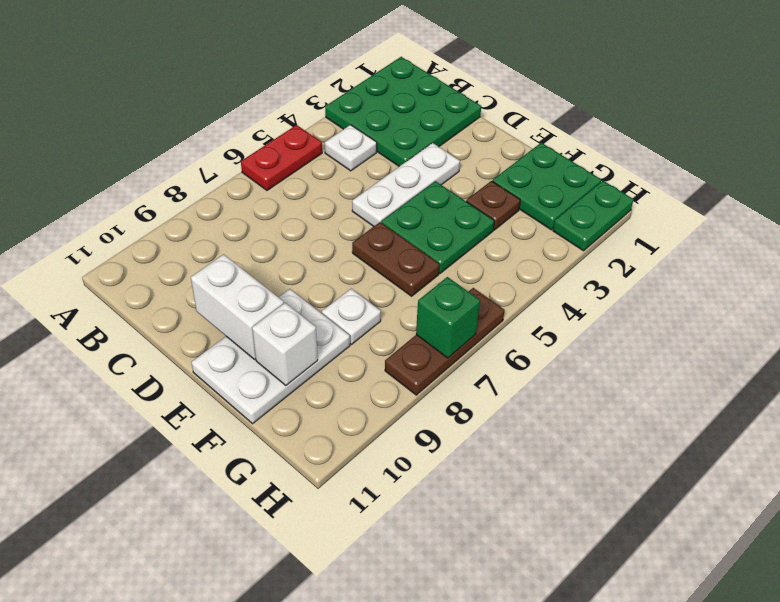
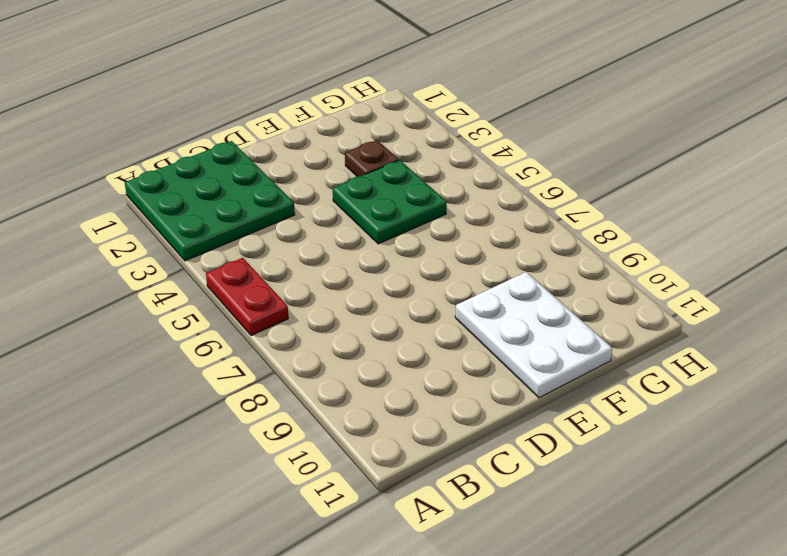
none -> white plate B4 level 1
none -> white plate D3:D5 level 1
none -> brown plate E6:F6 level 1

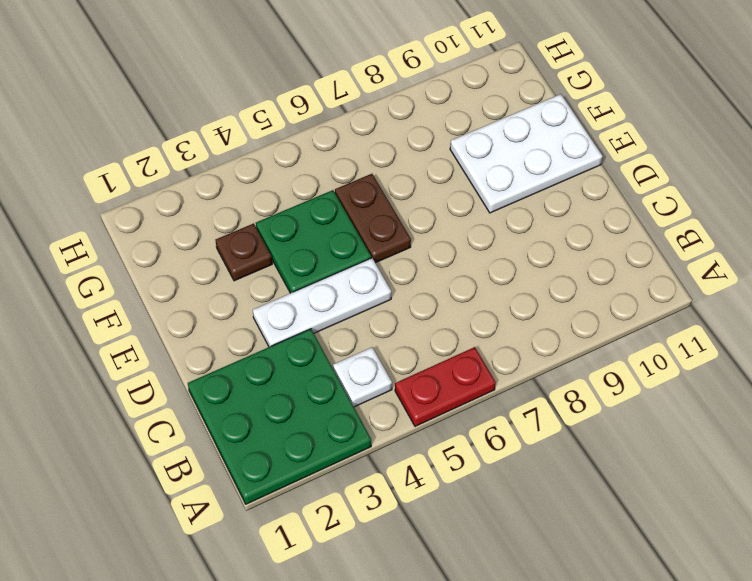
none -> green plate F1:G2 level 1
none -> white plate F8 level 1
none -> green plate H1:H2 level 1

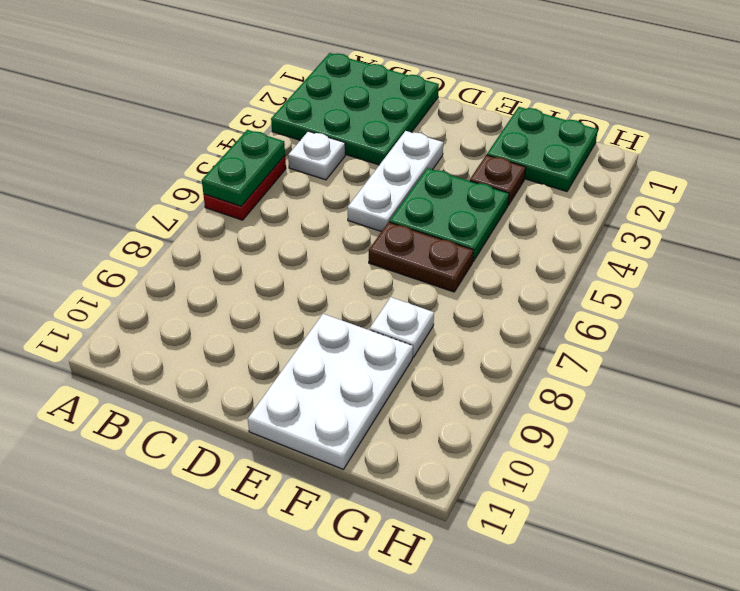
green plate A5:A6 level 2 -> green plate H1:H2 level 1
none -> brown plate H6:H8 level 1
none -> white brick D10:E10 level 2
none -> white brick F10 level 2

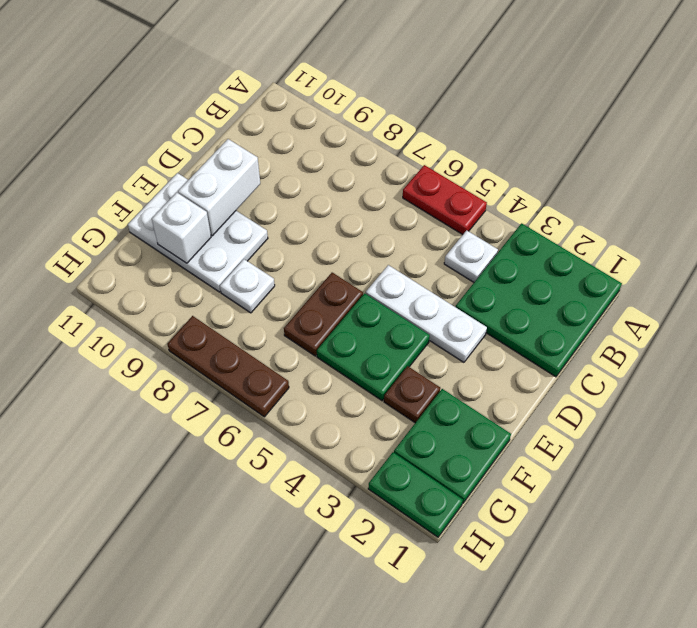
none -> green brick H7 level 2

